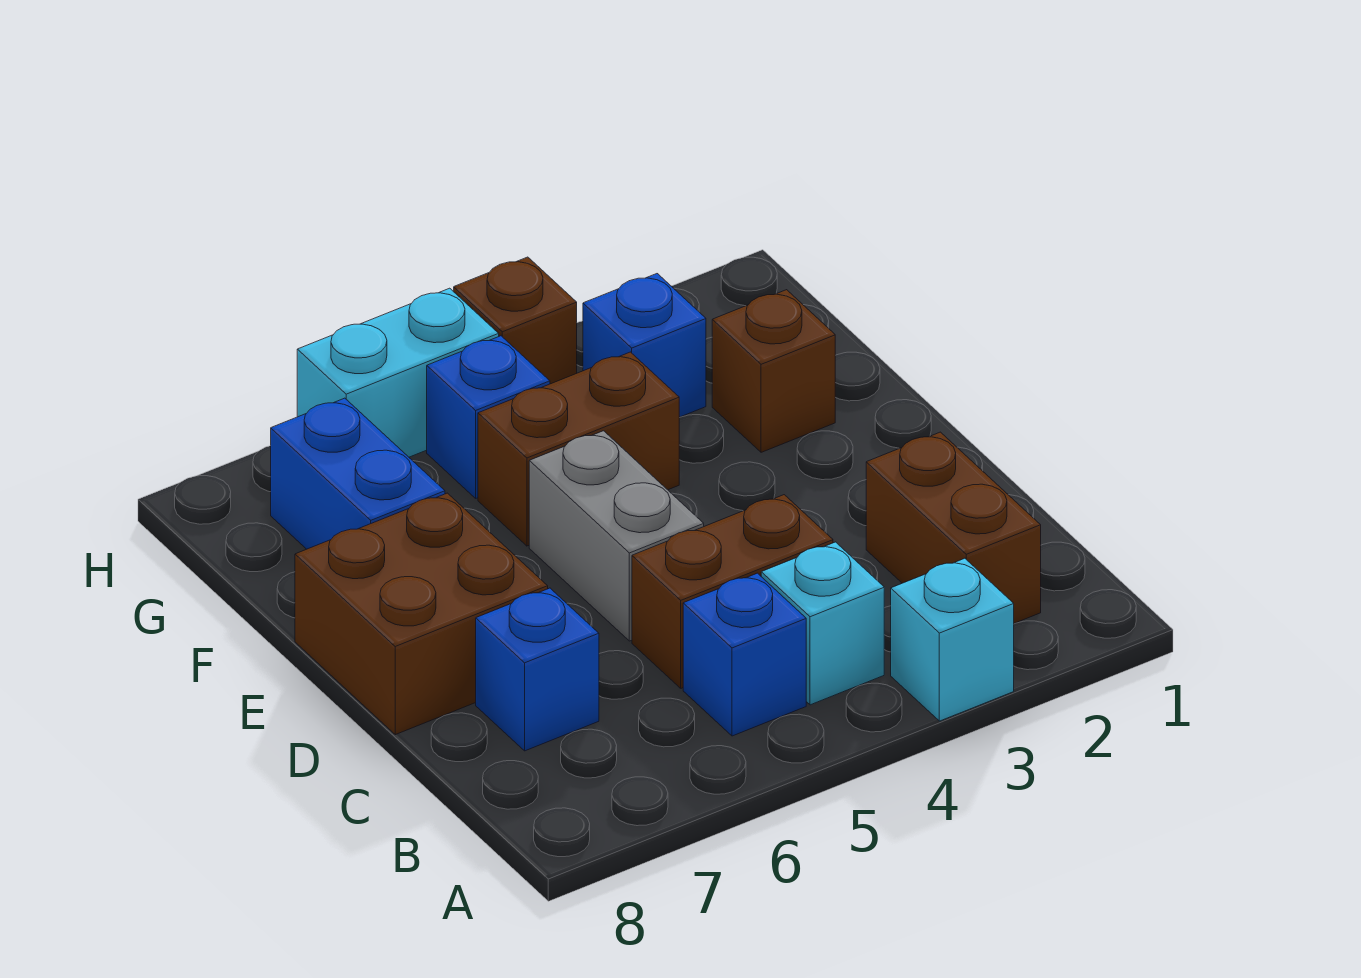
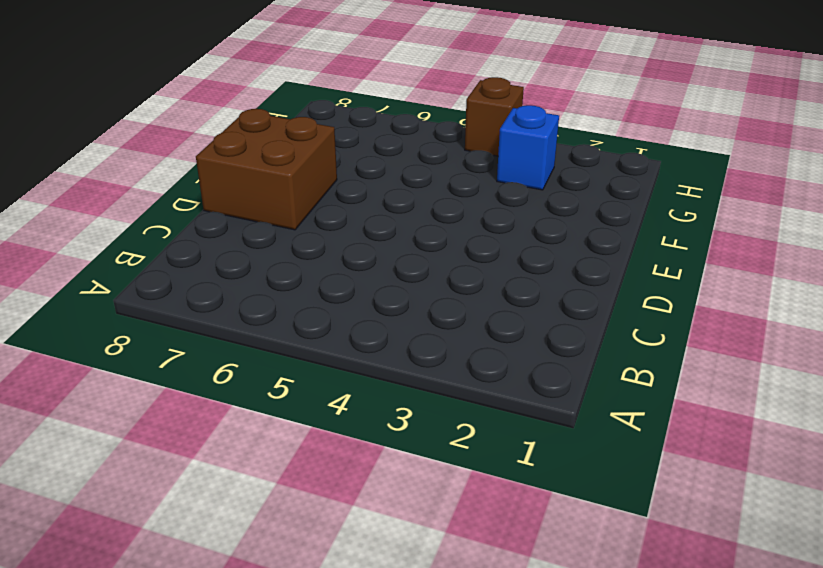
none -> cyan brick A3 level 1
none -> brown brick B2:C2 level 1
none -> cyan brick B4 level 1

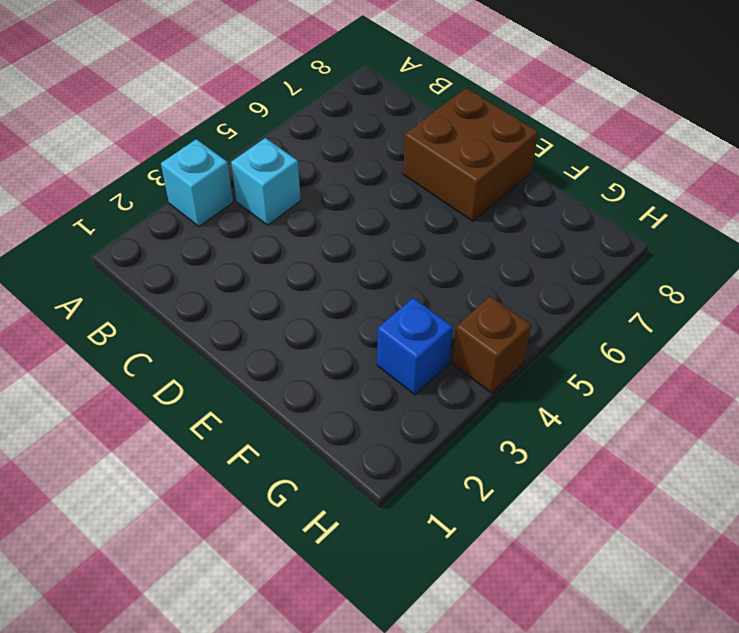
none -> brown brick B2:C2 level 1
none -> blue brick B5 level 1
none -> brown brick C4:C5 level 1

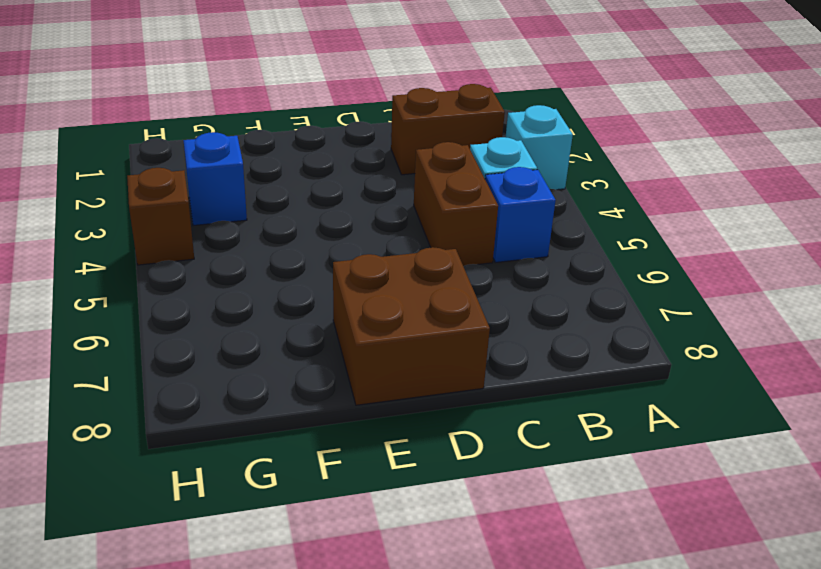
none -> blue brick C7 level 1
none -> grey brick D5:E5 level 1
none -> brown brick F2 level 1

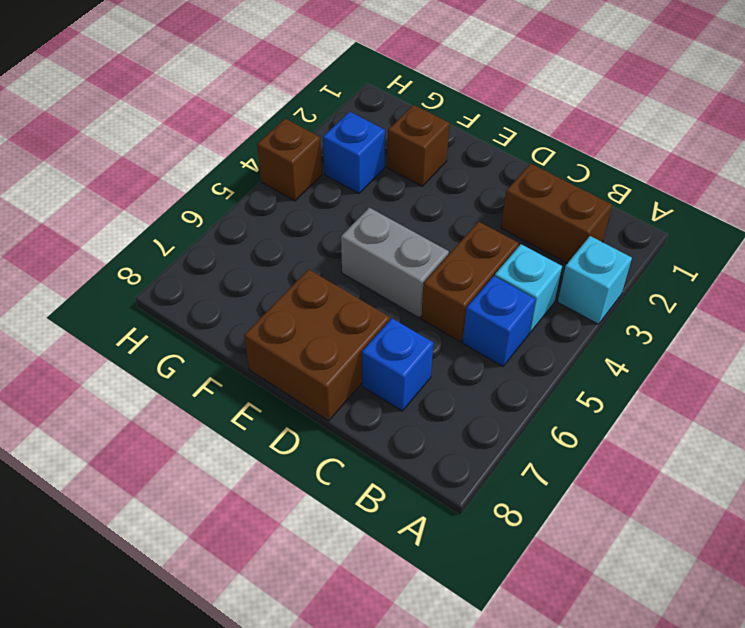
none -> brown brick F4:F5 level 1
none -> blue brick F7:G7 level 1
none -> blue brick G5 level 1

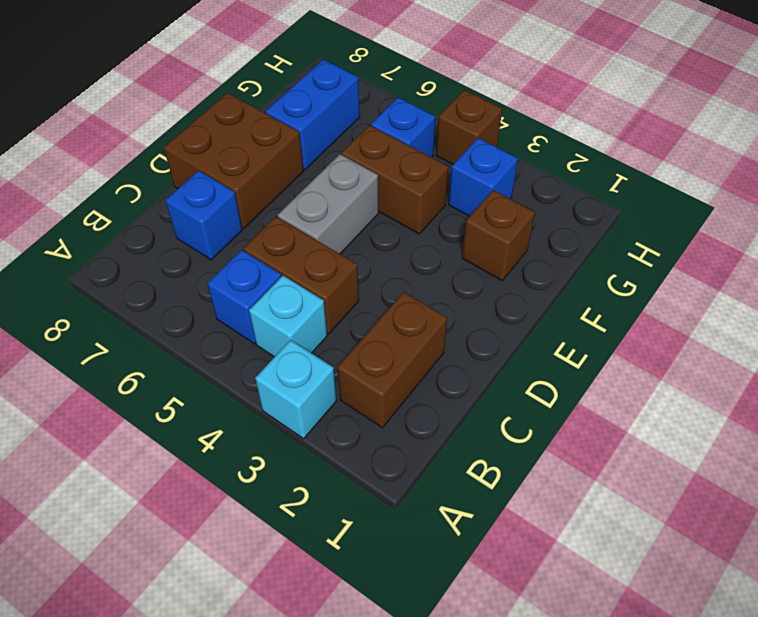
none -> cyan brick H5:H6 level 1

